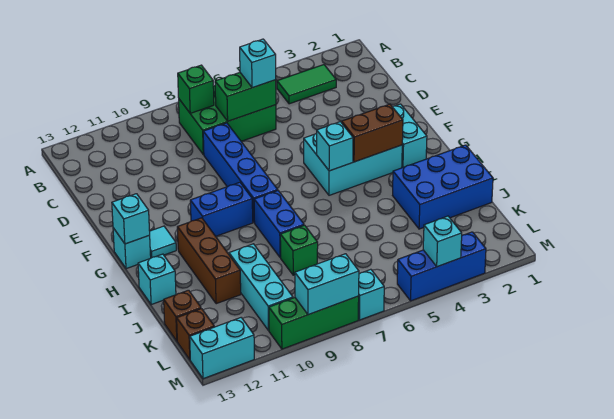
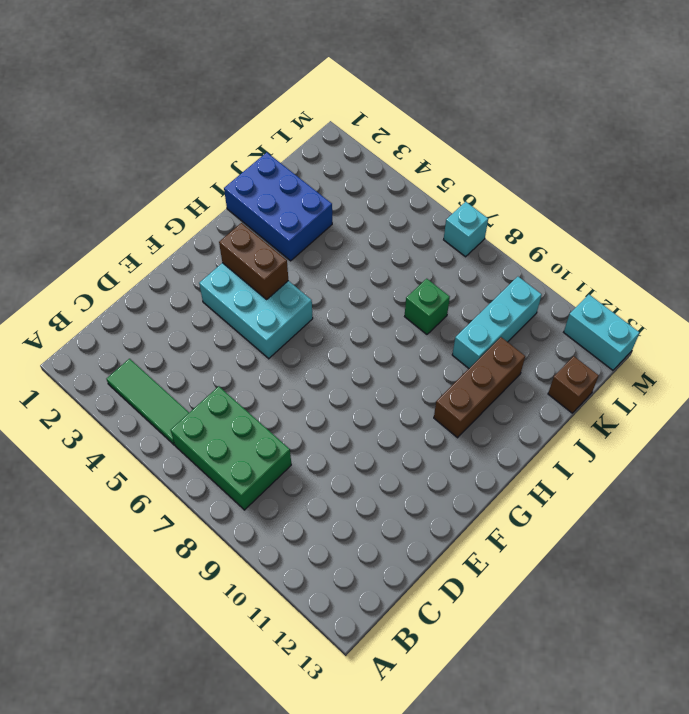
green tile B3:B5 level 1 -> green tile B3:B4 level 1
none -> blue brick D8:G8 level 1
none -> cyan brick F2:G2 level 1
none -> blue brick G9:G10 level 1

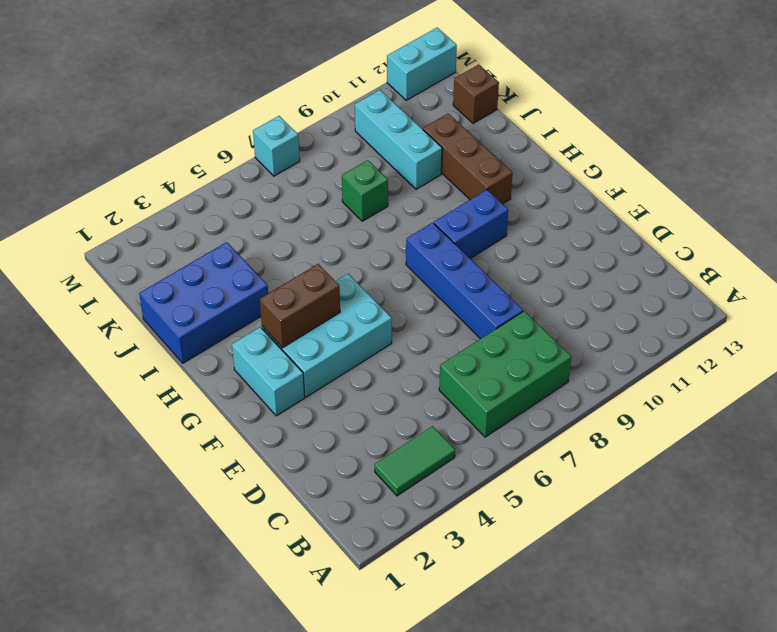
none -> cyan tile G12 level 1
none -> cyan brick G13 level 1
none -> blue brick H8:I8 level 1

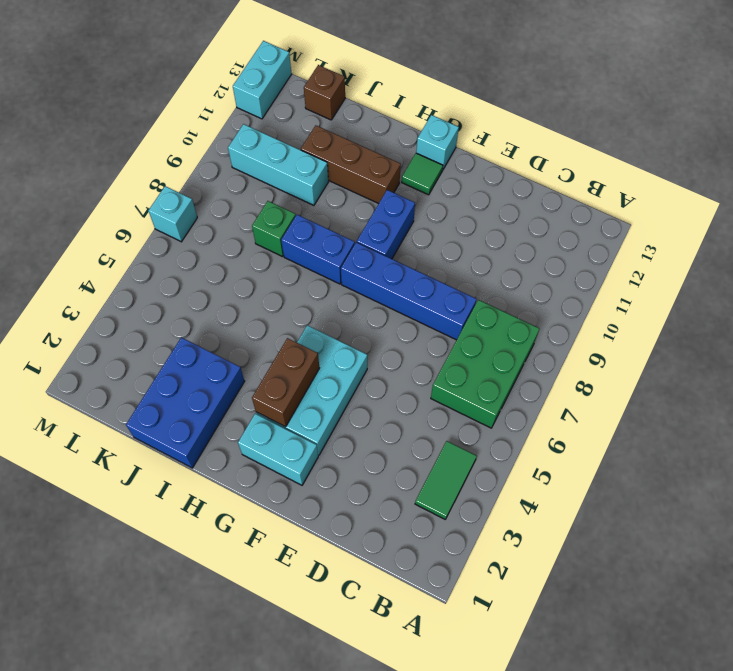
green tile G12 level 1 -> cyan tile G12 level 1
none -> cyan brick I13 level 1
none -> brown brick L13 level 1
none -> blue brick M3:M5 level 1

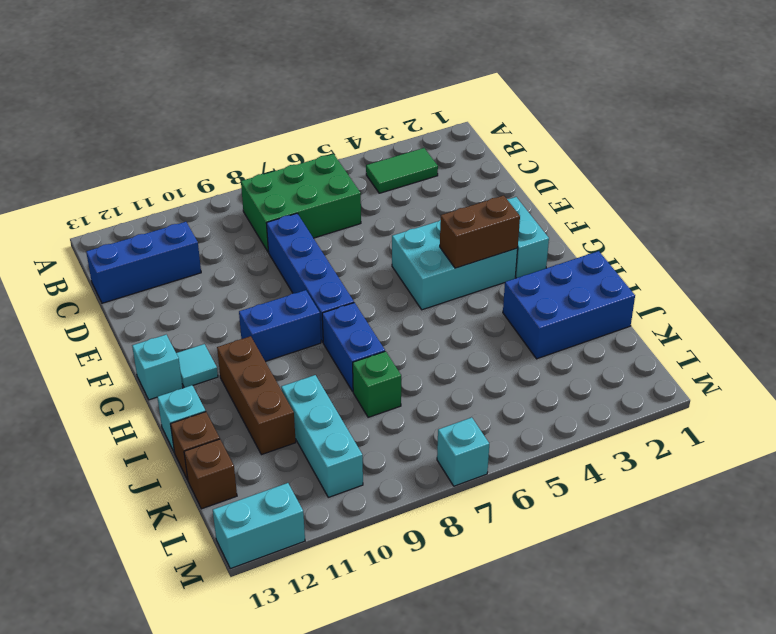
blue brick C11:C13 level 1 -> blue brick M3:M5 level 1
brown brick J13 level 1 -> brown brick L13 level 1
none -> green brick M8:M10 level 1
none -> green brick B8 level 2
none -> green brick C6:C7 level 2

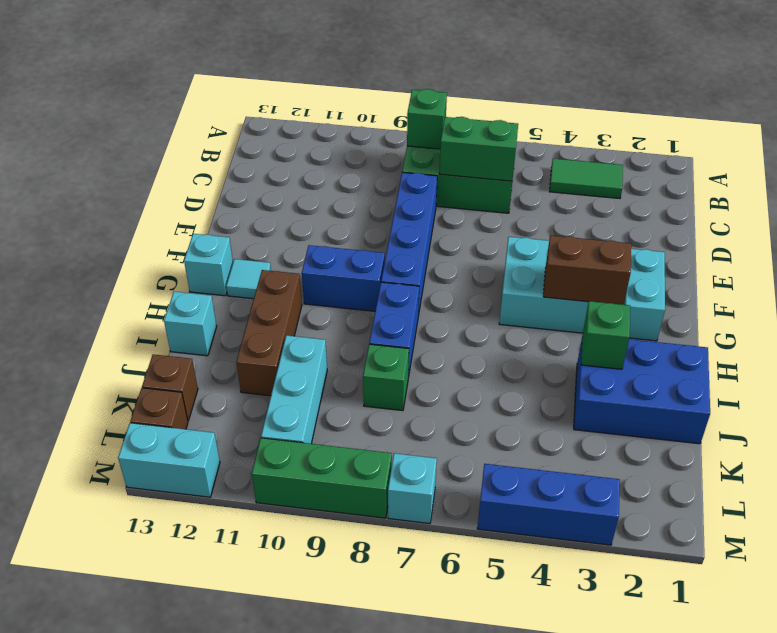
green brick I3 level 2 -> none
none -> cyan brick G5 level 2
none -> cyan brick G13 level 2
none -> cyan brick M4 level 2

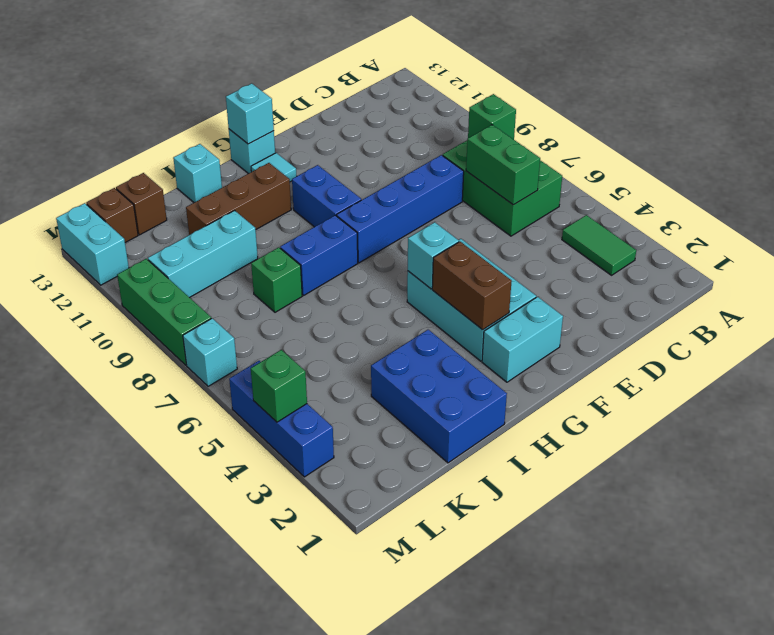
green brick M4 level 2 -> cyan brick M4 level 2
none -> cyan brick M8:M9 level 2
none -> cyan brick C6 level 3

